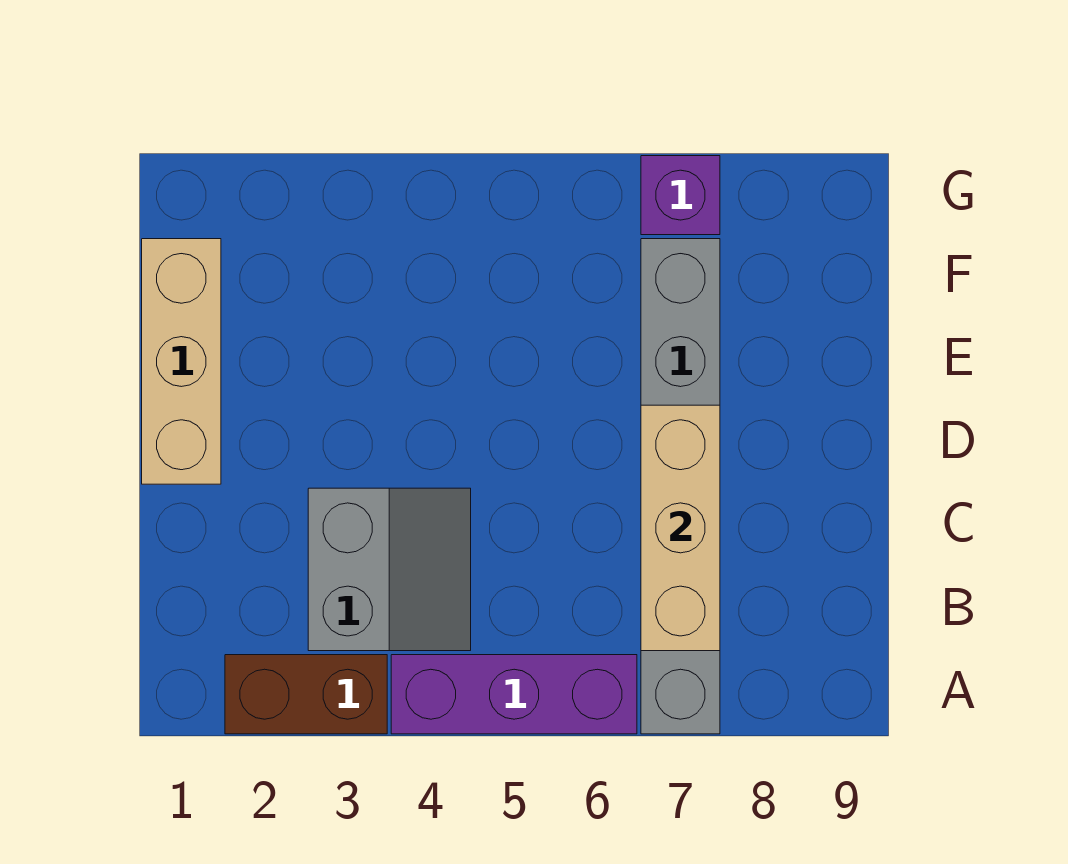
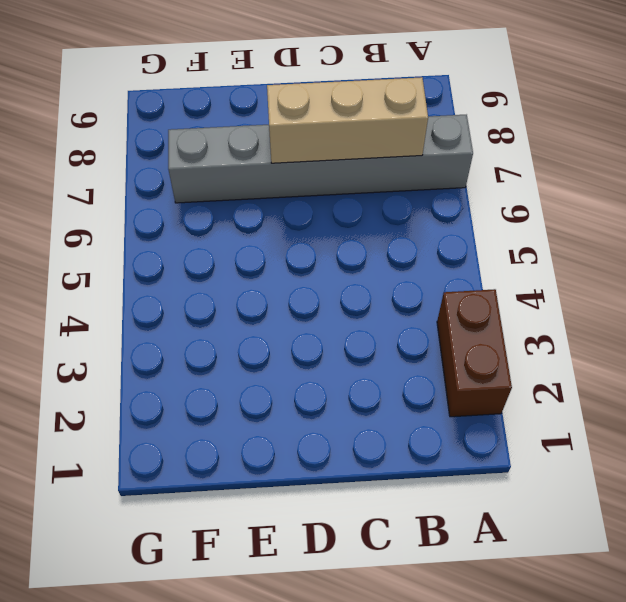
none -> purple brick A4:A6 level 1
none -> grey slope B3:C4 level 1 top 3

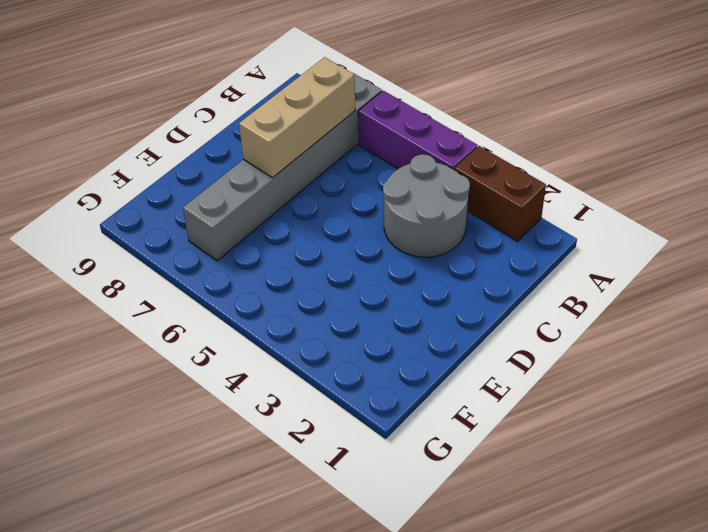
grey round brick B3:C4 level 1 -> grey slope B3:C4 level 1 top 3
none -> tan brick D1:F1 level 1
none -> purple brick G7 level 1

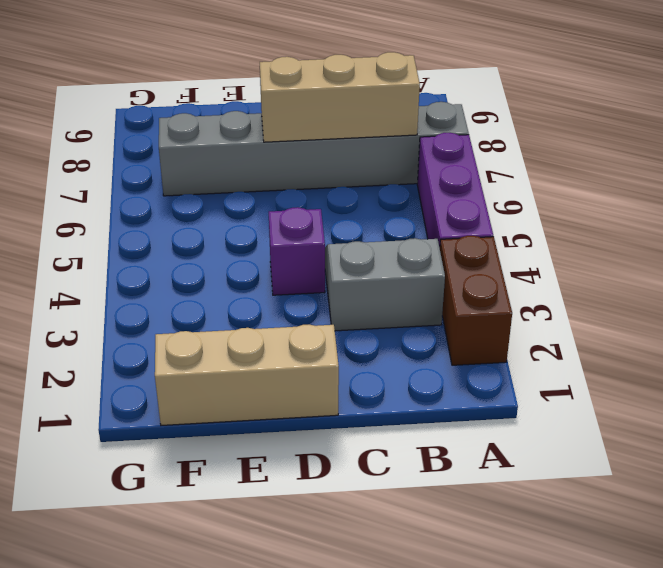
purple brick D4 level 1 -> purple brick G7 level 1

